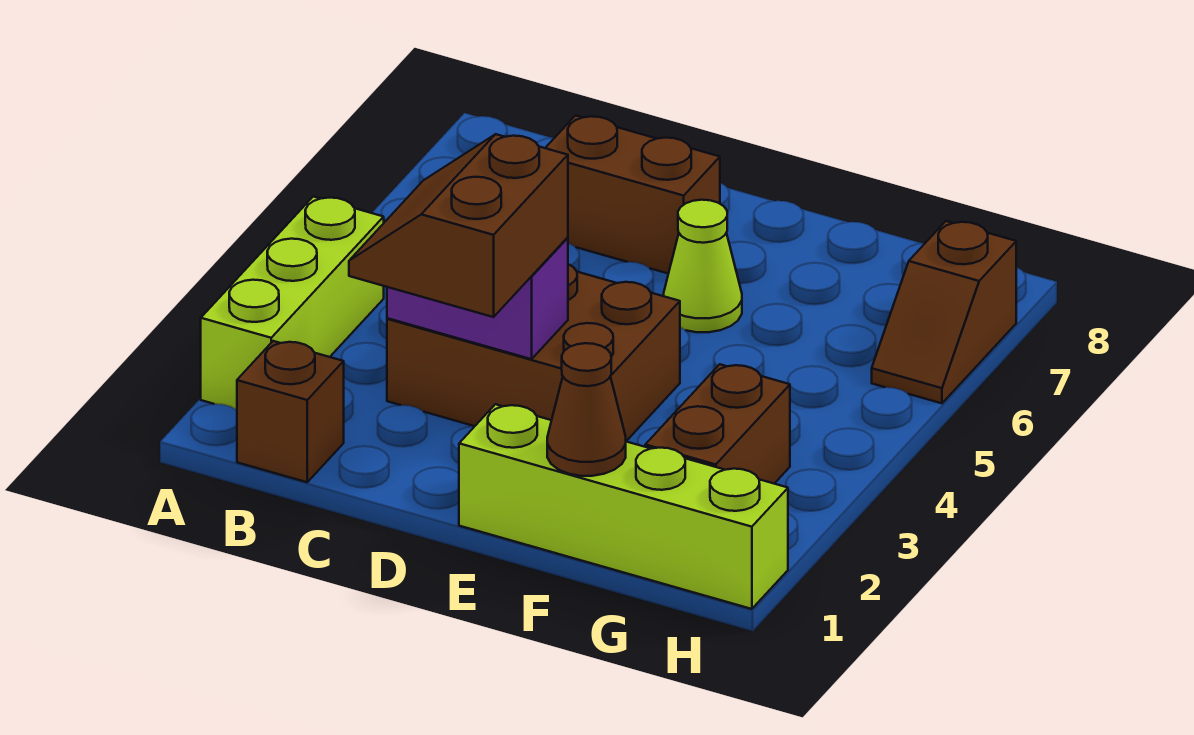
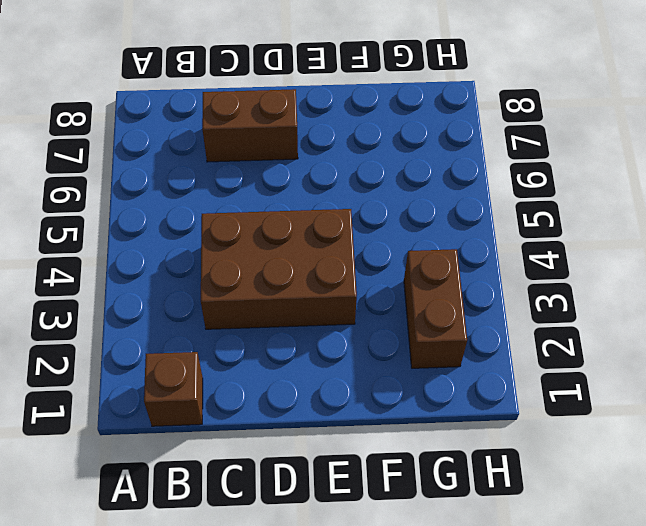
none -> lime brick A2:A4 level 1
none -> lime brick E1:H1 level 1

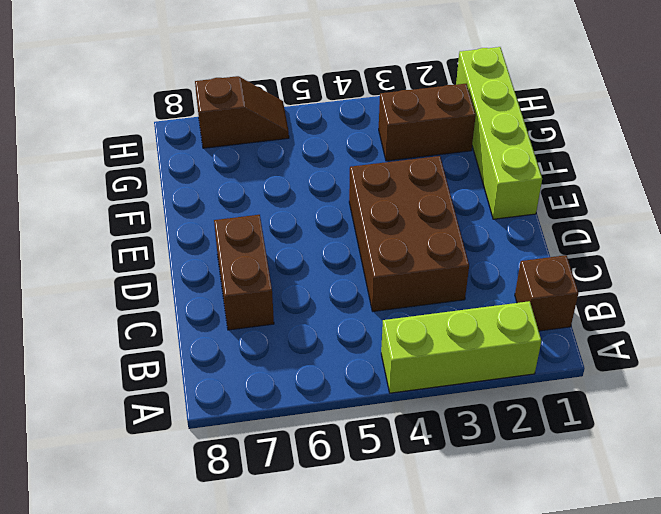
none -> lime cone E6 level 1
none -> purple brick C3:D3 level 2

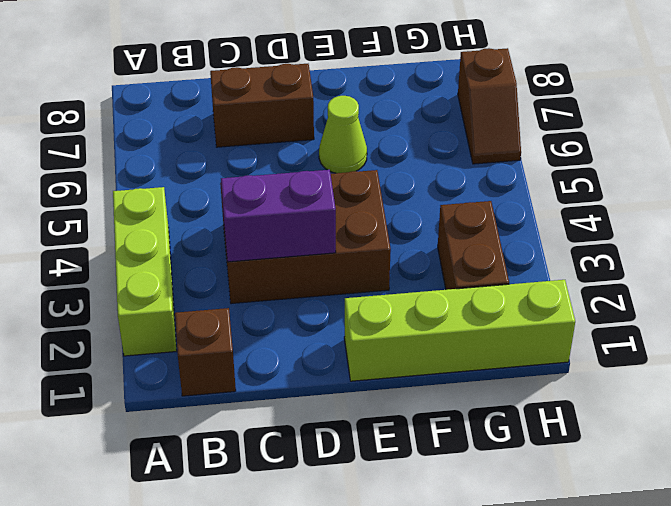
none -> brown cone F1 level 2
none -> brown slope C2:D3 level 3 top D

